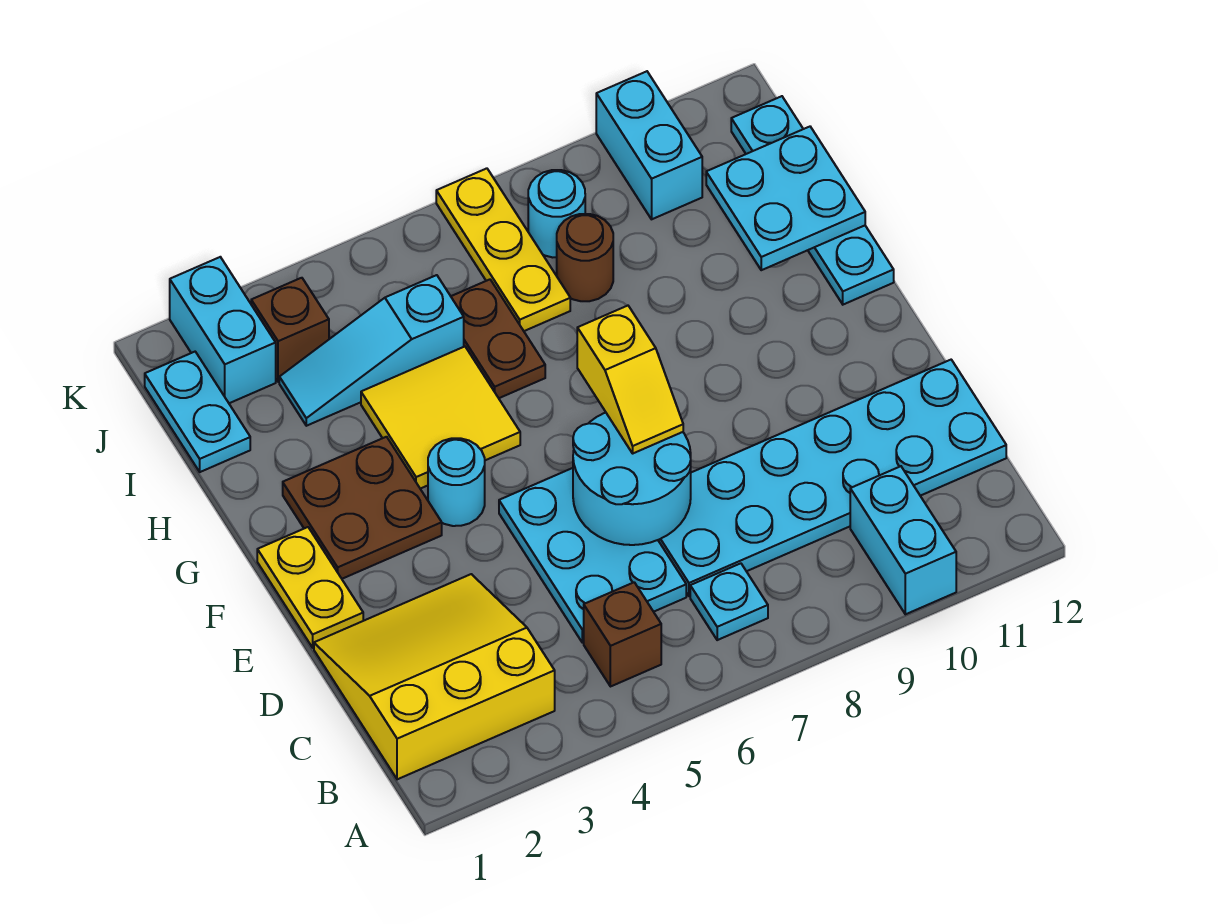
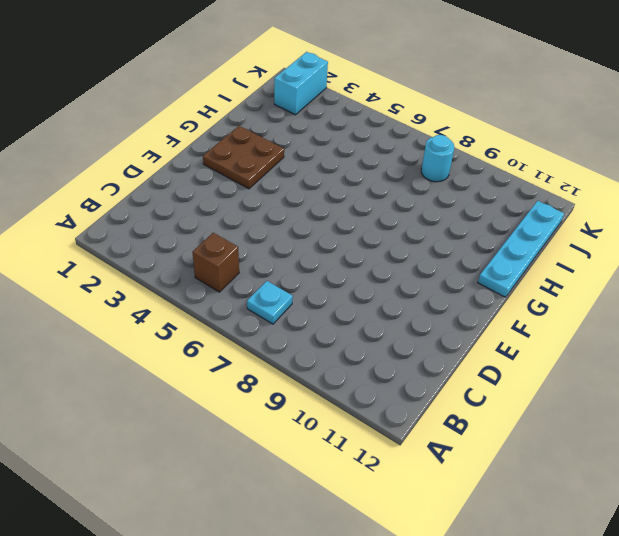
none -> cyan brick A10:B10 level 1
none -> yellow slope B1:D3 level 1 top B
none -> cyan plate C5:E6 level 1

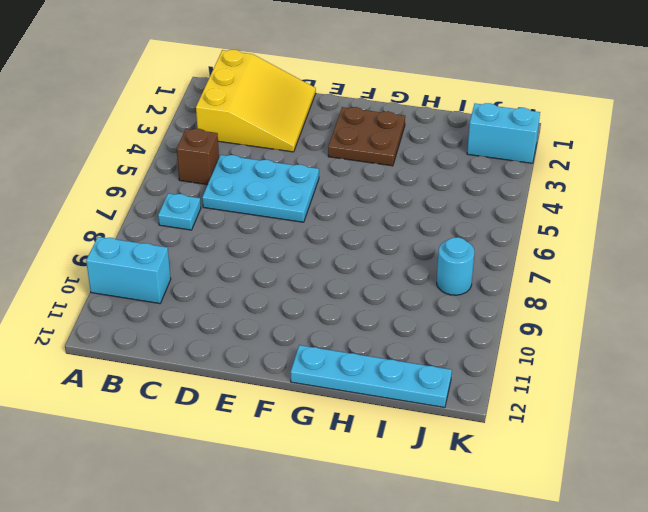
none -> cyan plate C7:D12 level 1
none -> yellow plate E1:F1 level 1
none -> cyan round brick F4 level 1

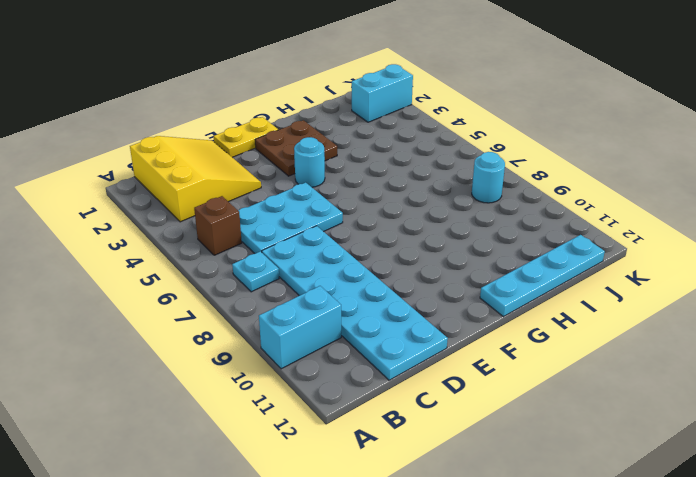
none -> yellow tile G4:H5 level 1
none -> brown plate H6:I6 level 1
none -> cyan plate I1:J1 level 1

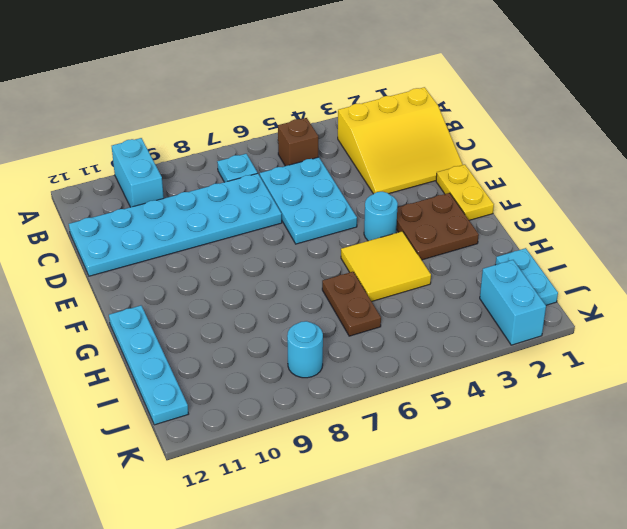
none -> cyan slope I3:I5 level 1 top 5
none -> yellow plate I7:K7 level 1
none -> brown round brick I8 level 1

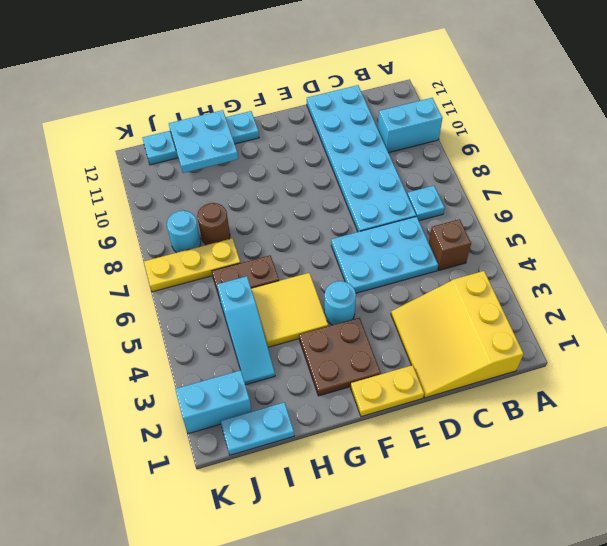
none -> brown brick J3 level 1
none -> cyan brick J10:K10 level 1
none -> cyan round brick D6:E7 level 2

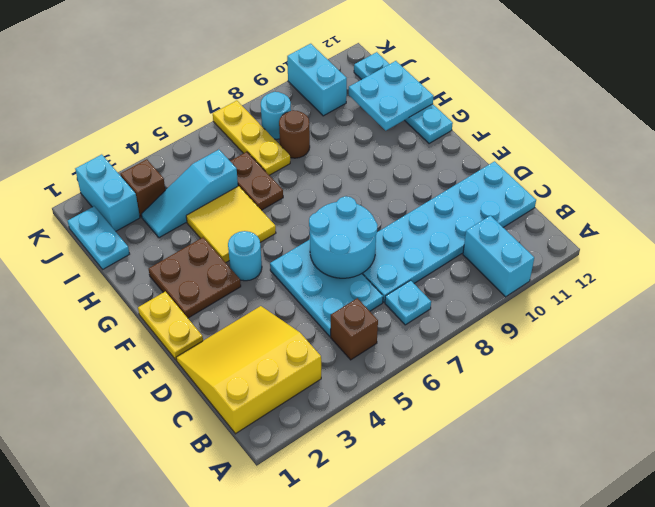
none -> yellow slope E7:F7 level 3 top F

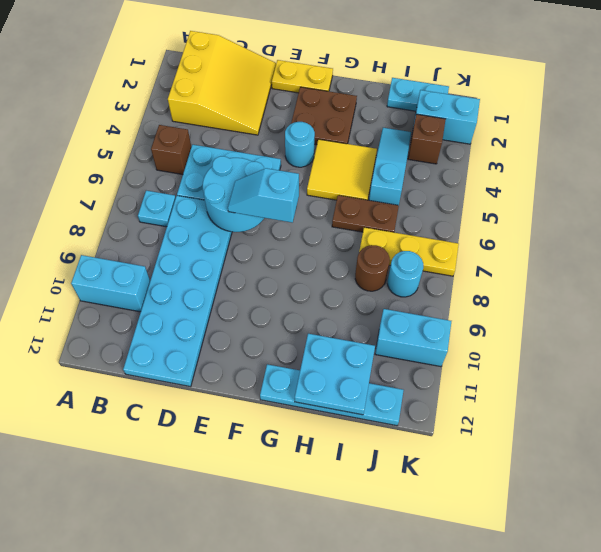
cyan slope E7:F7 level 3 top F -> yellow slope E7:F7 level 3 top F

